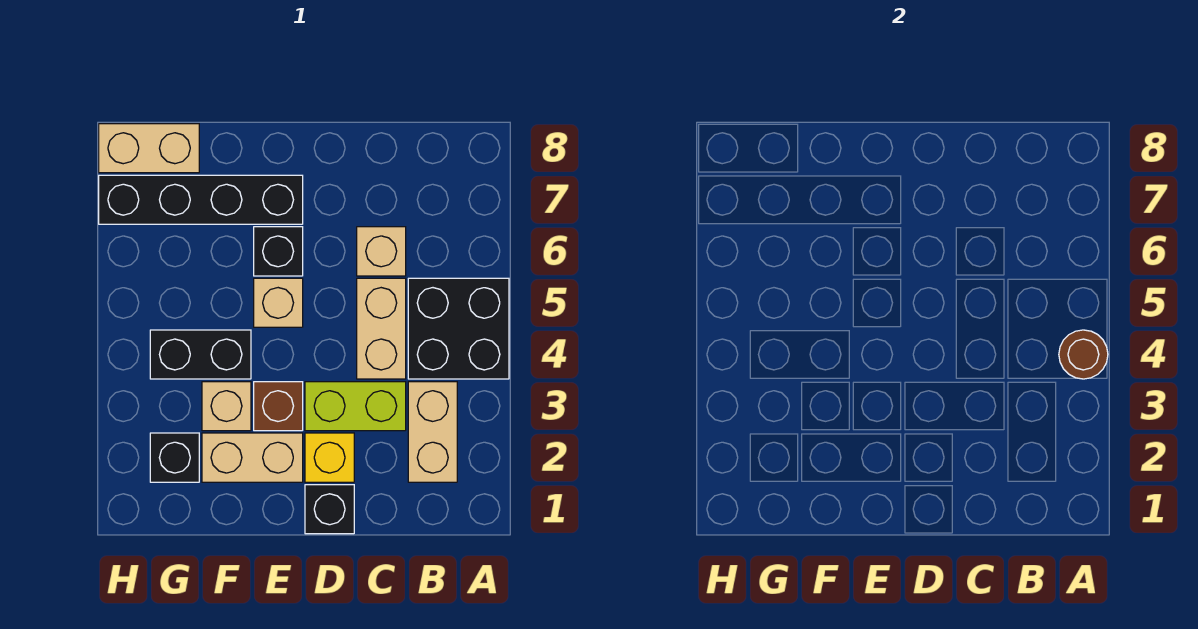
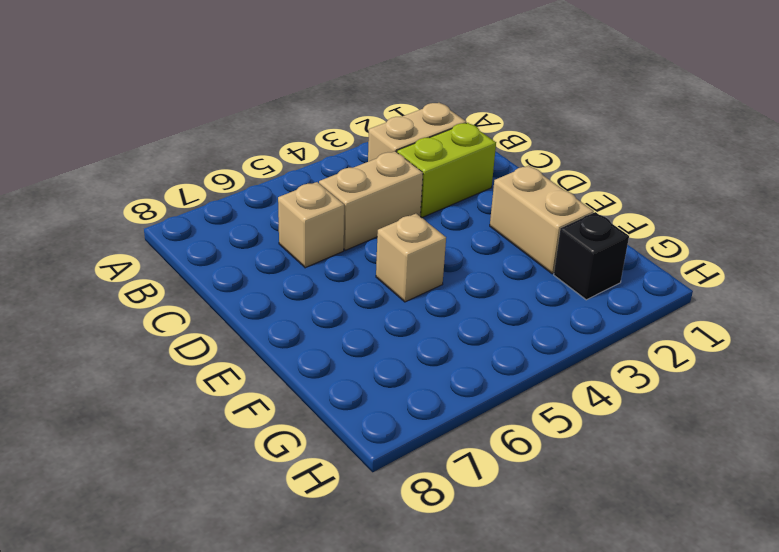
lime brick C2:C3 level 1 -> lime brick C3:D3 level 1
none -> black brick A4:B5 level 1
none -> black brick D1 level 1
none -> yellow brick D2 level 1

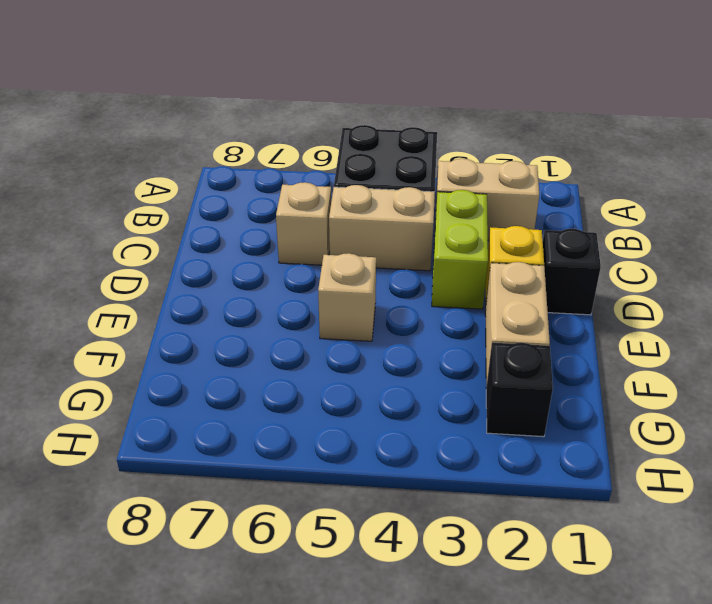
none -> brown brick E3 level 1
none -> black brick E6 level 1
none -> black brick E7:H7 level 1

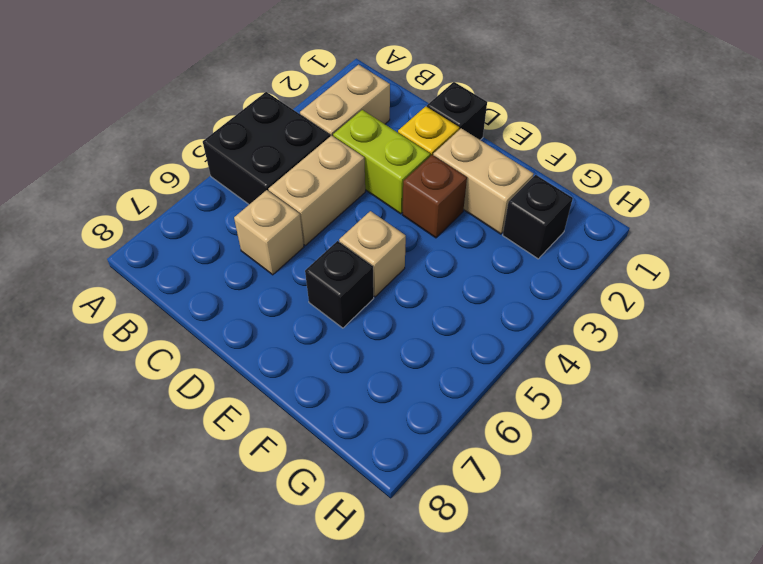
none -> black brick E7:H7 level 1
none -> tan brick F3 level 1
none -> black brick F4:G4 level 1

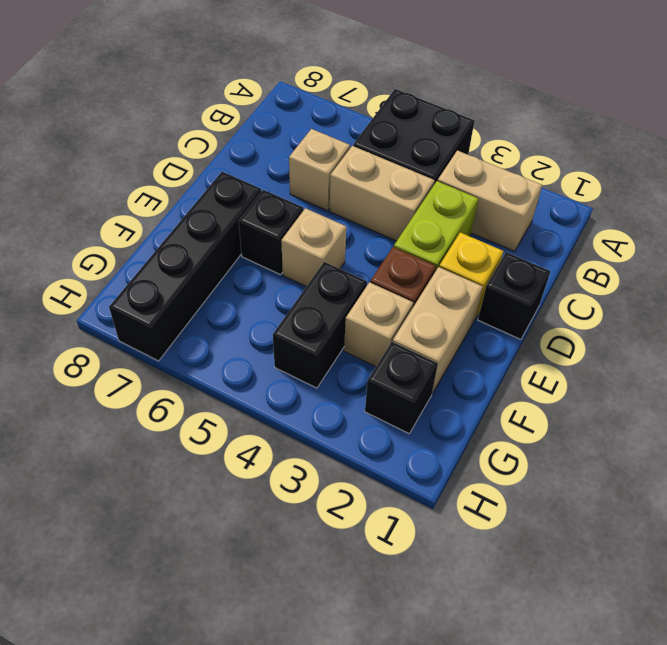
none -> tan brick G8:H8 level 1
none -> brown round brick A4 level 2

